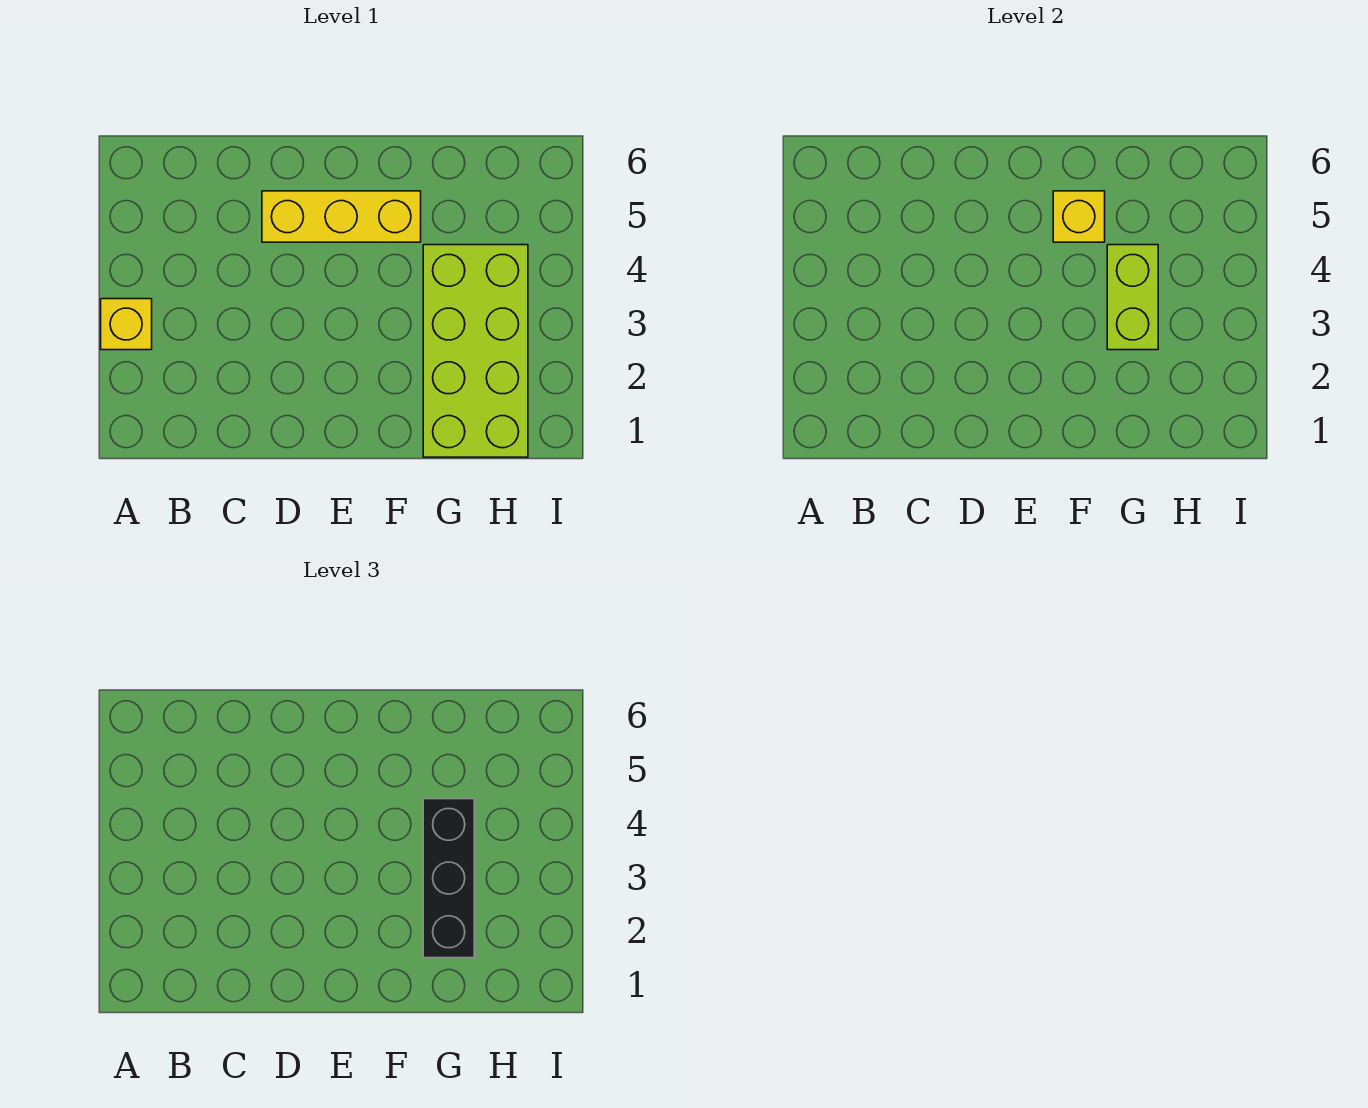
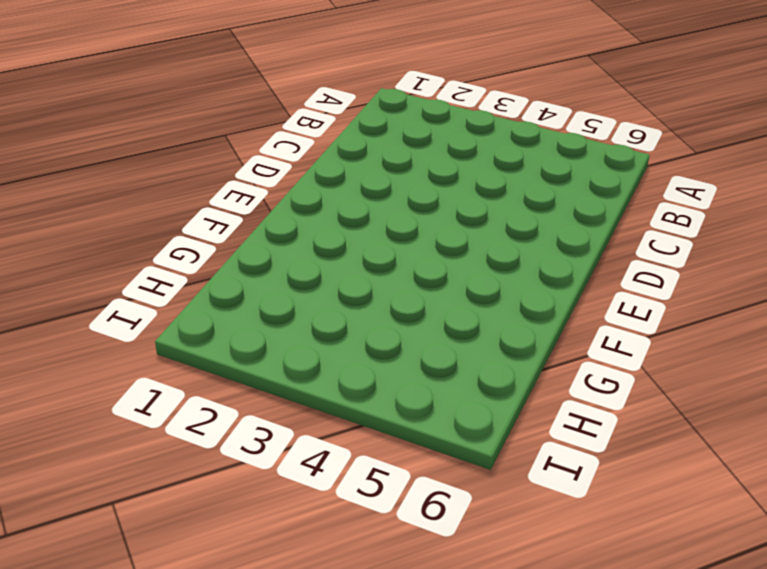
none -> yellow brick A3 level 1
none -> yellow brick D5:F5 level 1

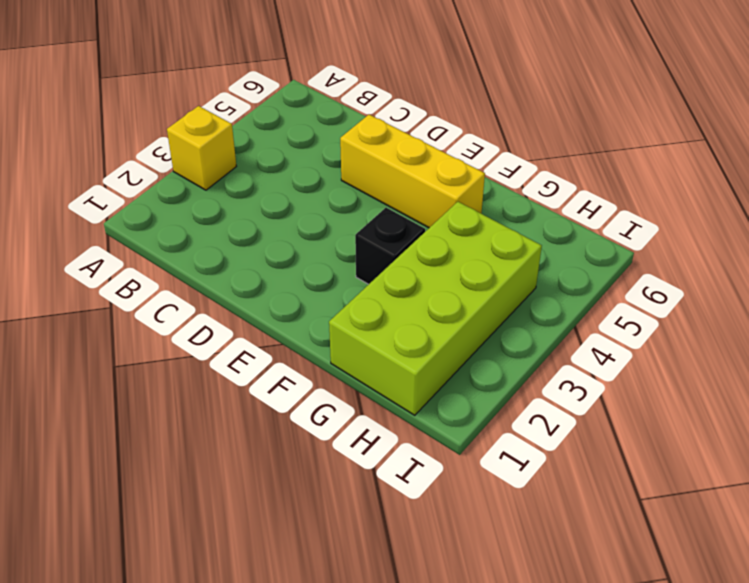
black brick F3 level 1 -> none
none -> yellow brick F5 level 2
none -> lime brick G3:G4 level 2

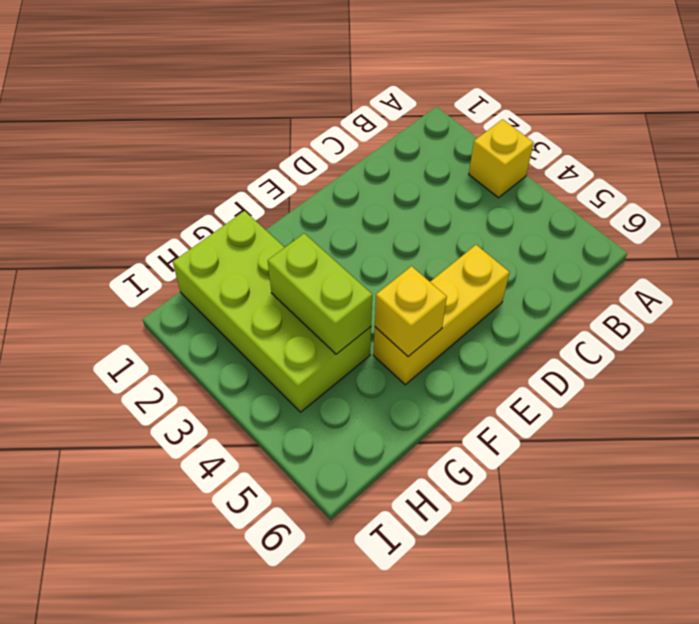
none -> black brick G2:G4 level 3

